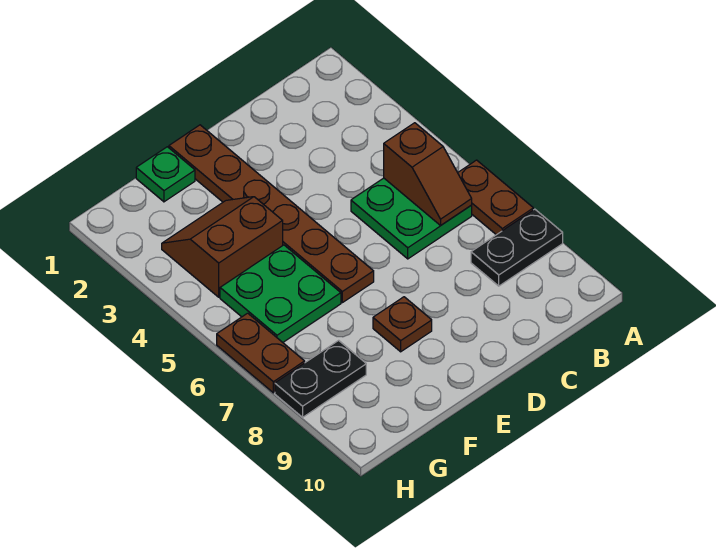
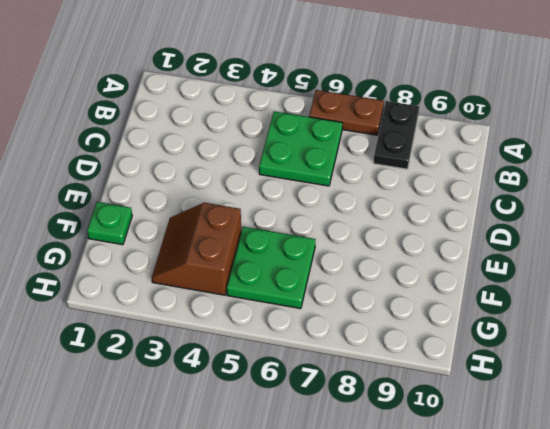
none -> brown plate E1:E6 level 1
none -> brown plate E8 level 1

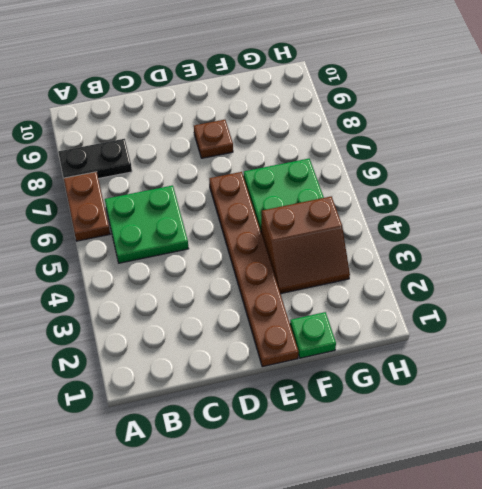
none -> black plate G8:H8 level 1
none -> brown plate H6:H7 level 1

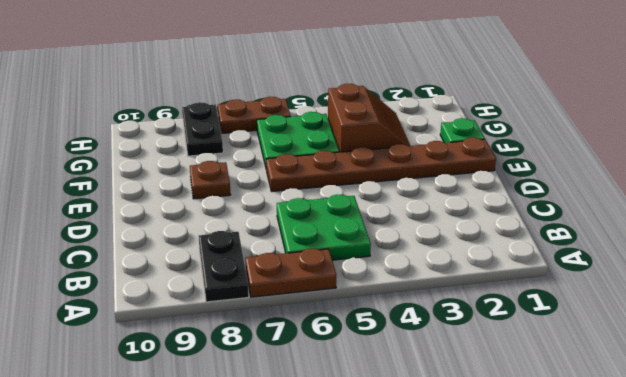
none -> brown slope B5:B6 level 2 top 5

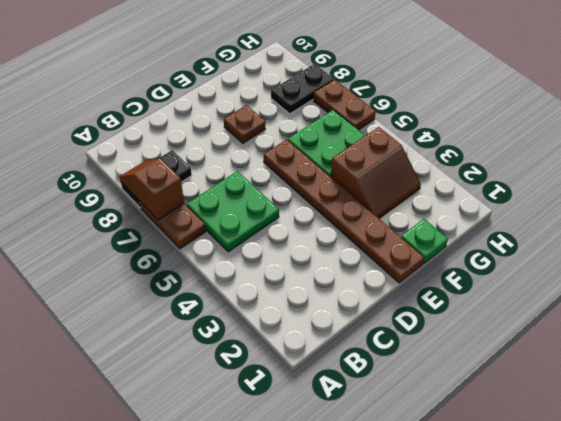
brown slope A7:A8 level 2 top 7 -> brown slope B5:B6 level 2 top 5

